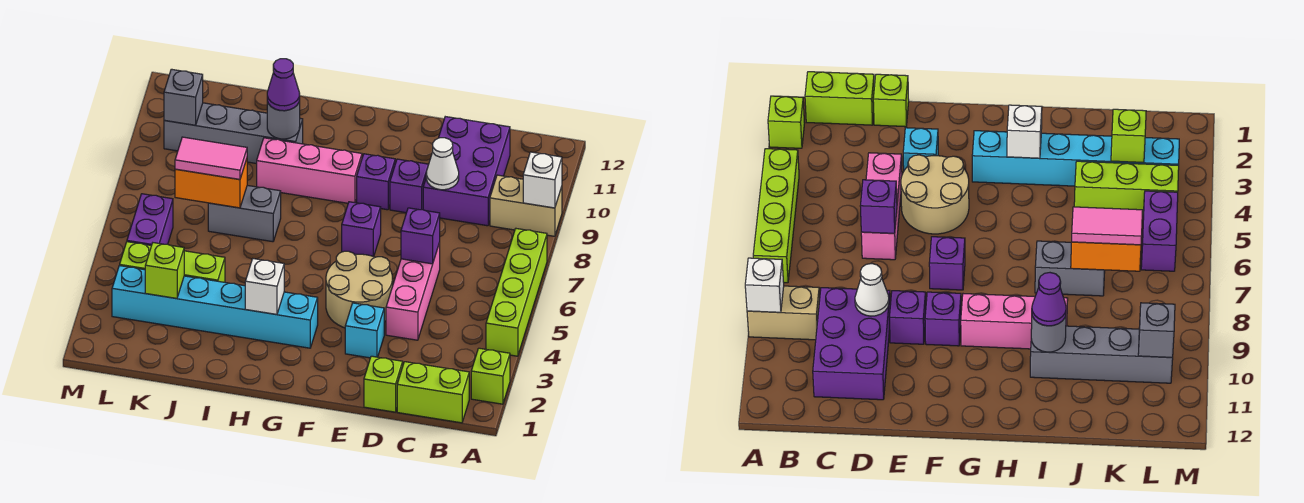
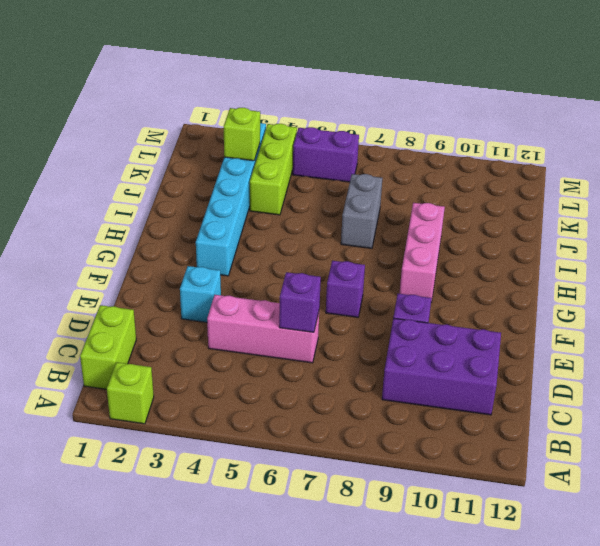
none -> lime brick A4:A7 level 1
none -> tan brick A9:B9 level 1
none -> lime brick D1 level 1

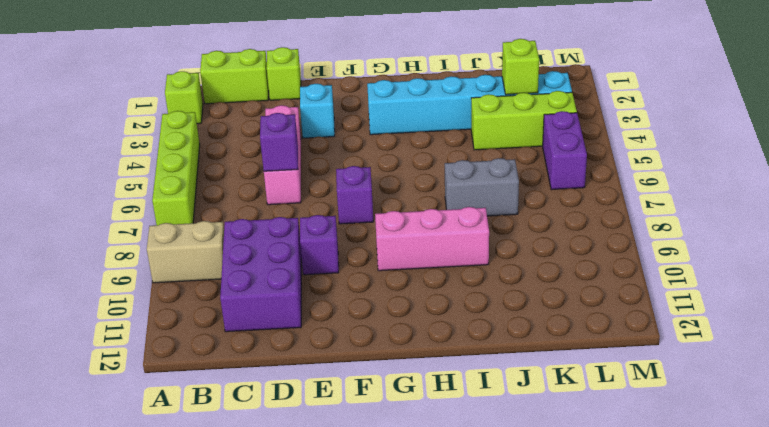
none -> tan round brick E4:F5 level 1
none -> purple brick F9 level 1
none -> grey brick I10:L10 level 1

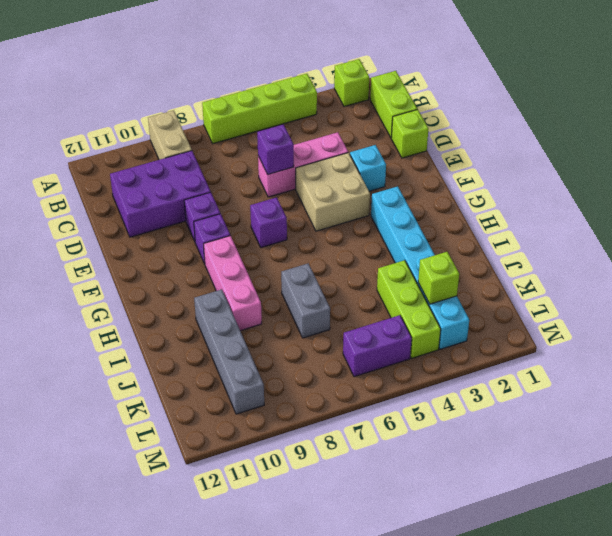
tan brick E4:F5 level 1 -> tan round brick E4:F5 level 1
none -> white brick A9 level 2
none -> white cone D9 level 2
none -> white brick H3 level 2

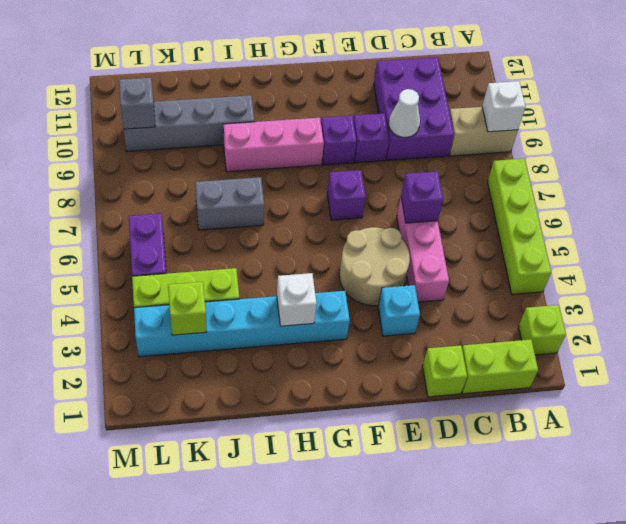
none -> grey round brick I10 level 2
none -> orange brick J7:K7 level 2
none -> purple cone I10 level 3

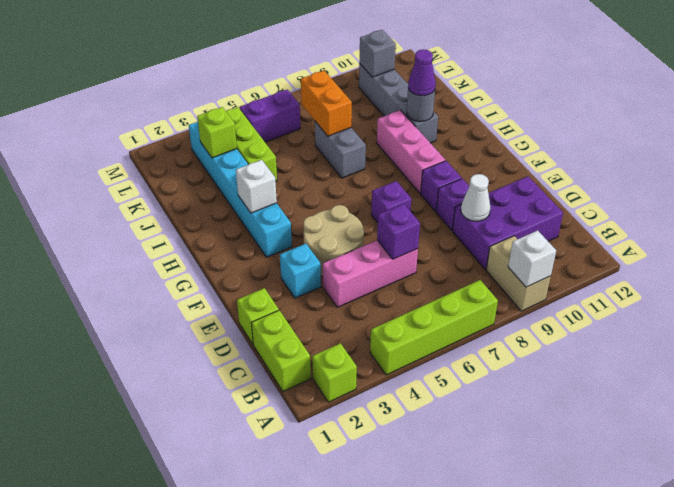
none -> pink tile J7:K7 level 3

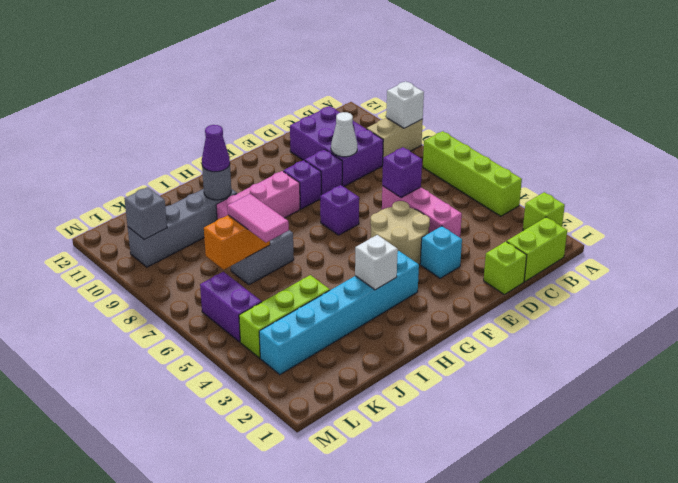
pink tile J6:J7 level 3 -> pink tile J7:K7 level 3
none -> lime brick K3 level 2

